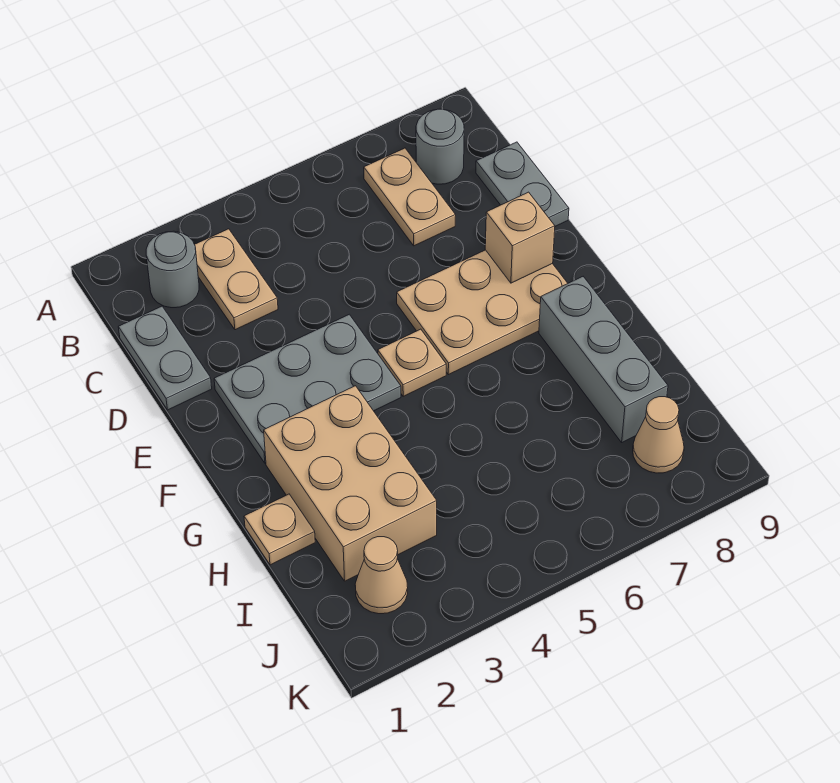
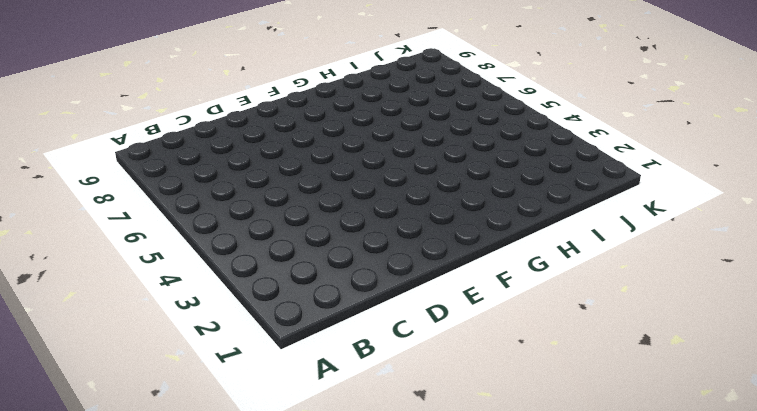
none -> grey round brick B2 level 1
none -> tan plate B3:C3 level 1
none -> tan plate B7:C7 level 1

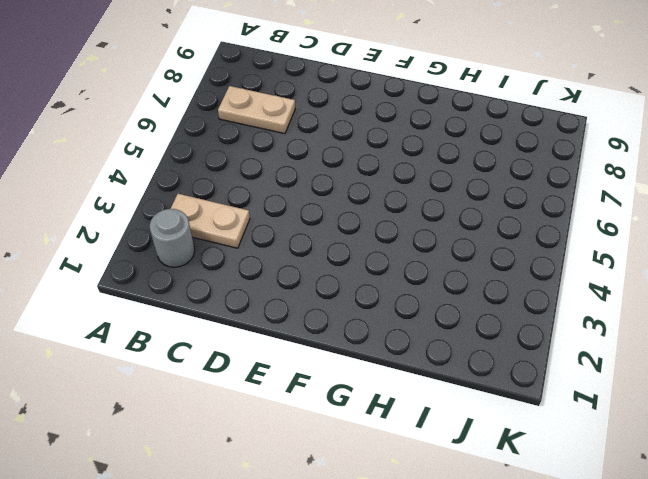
none -> grey round brick B8 level 1
none -> grey plate C1:D1 level 1
none -> grey plate C9:D9 level 1

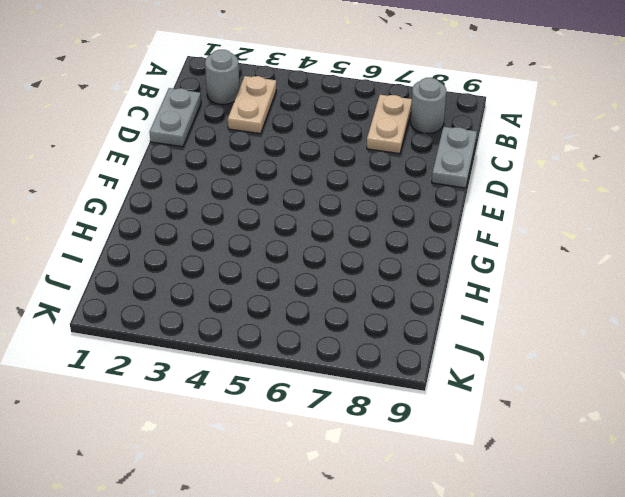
none -> grey plate E2:F4 level 1
none -> tan plate E6:F8 level 1
none -> tan plate F5 level 1

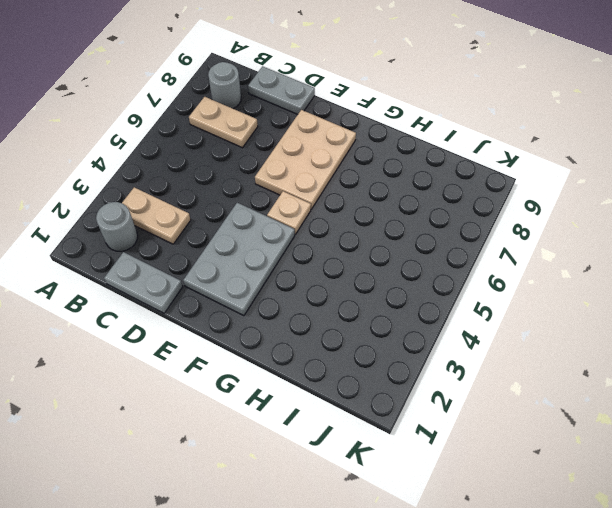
none -> tan brick G2:I3 level 1
none -> grey brick G8:I8 level 1
none -> tan plate H1 level 1

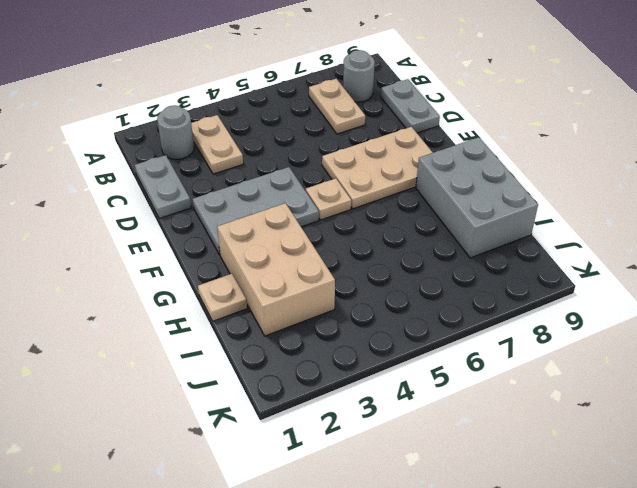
grey brick G8:I9 level 1 -> grey brick G8:I8 level 1
none -> tan cone J2 level 1
none -> tan cone J8 level 1
none -> tan brick E8 level 2

